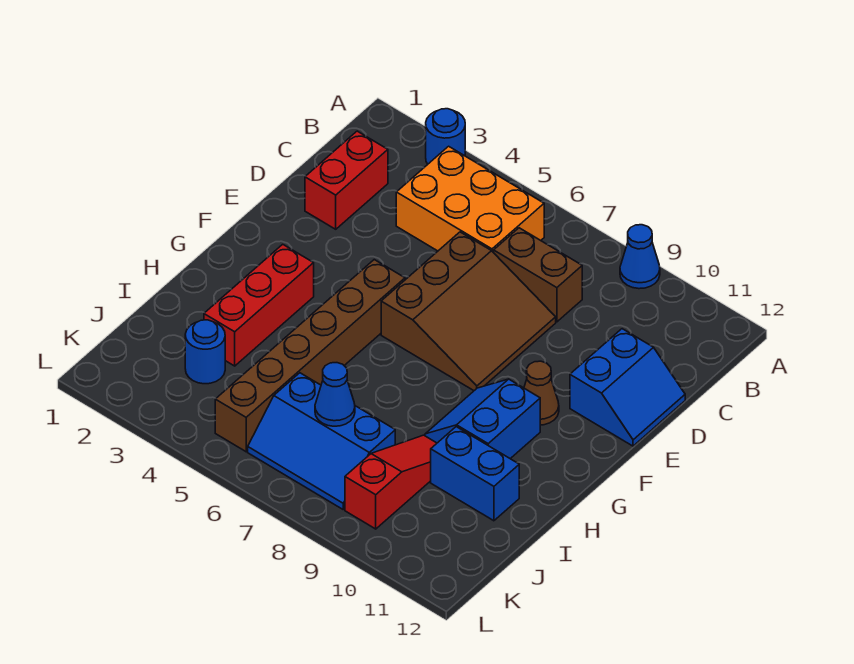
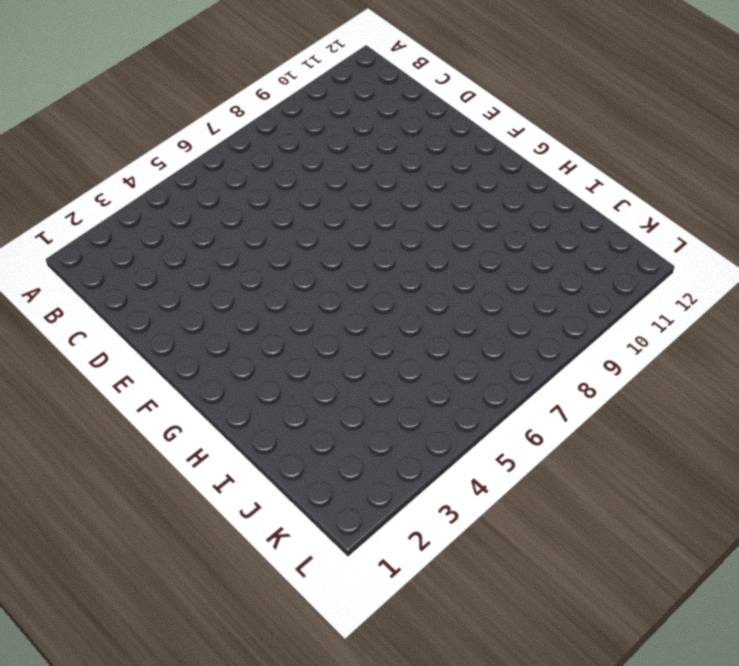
none -> blue round brick A3 level 1
none -> blue cone A9 level 1
none -> orange brick B4:C6 level 1

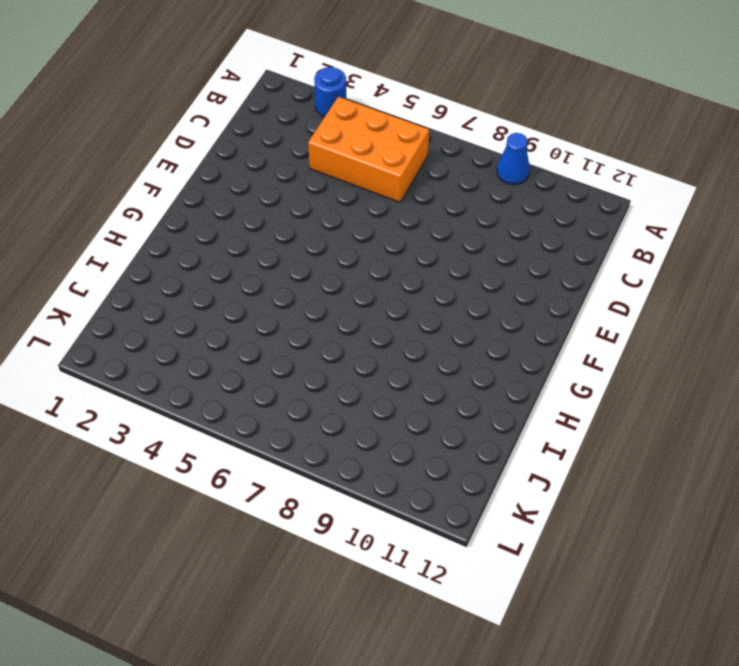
none -> red brick C2:D2 level 1
none -> brown brick C7:C8 level 1
none -> brown slope D6:F8 level 1 top 6

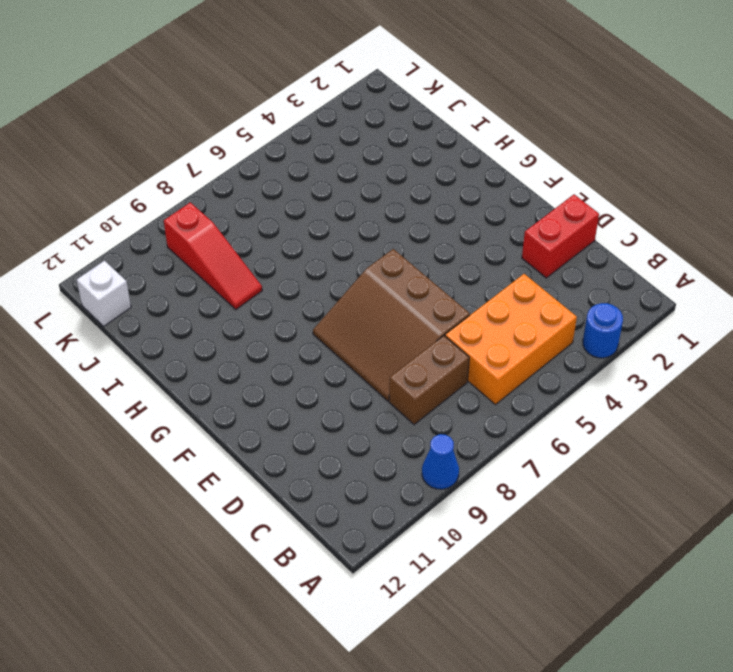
red brick D1:D2 level 1 -> red brick C2:D2 level 1
white brick K12 level 1 -> none
none -> blue slope D11:E12 level 1 top 11
none -> brown brick F5:K5 level 1
none -> brown cone F10 level 1

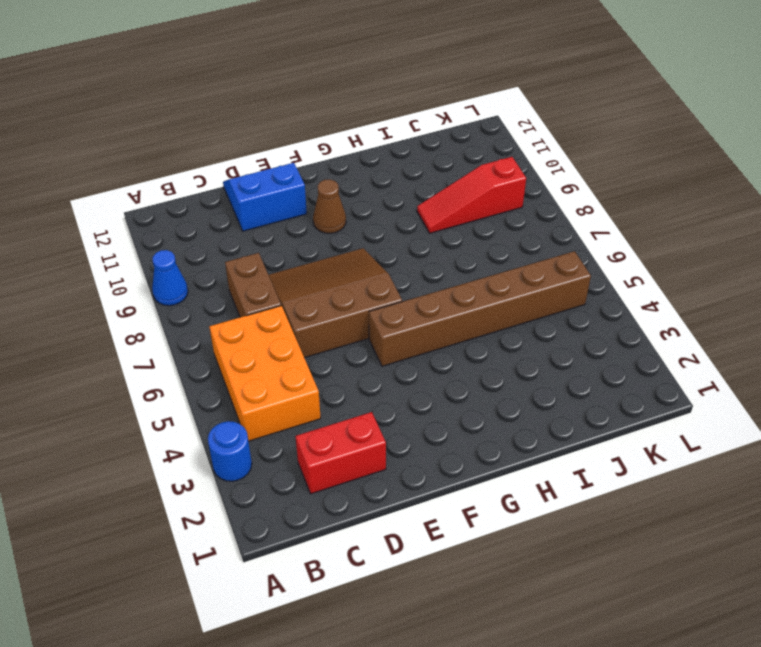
none -> red brick G3:I3 level 1
none -> blue slope G9:H10 level 1 top 10
none -> blue brick I10:I11 level 1

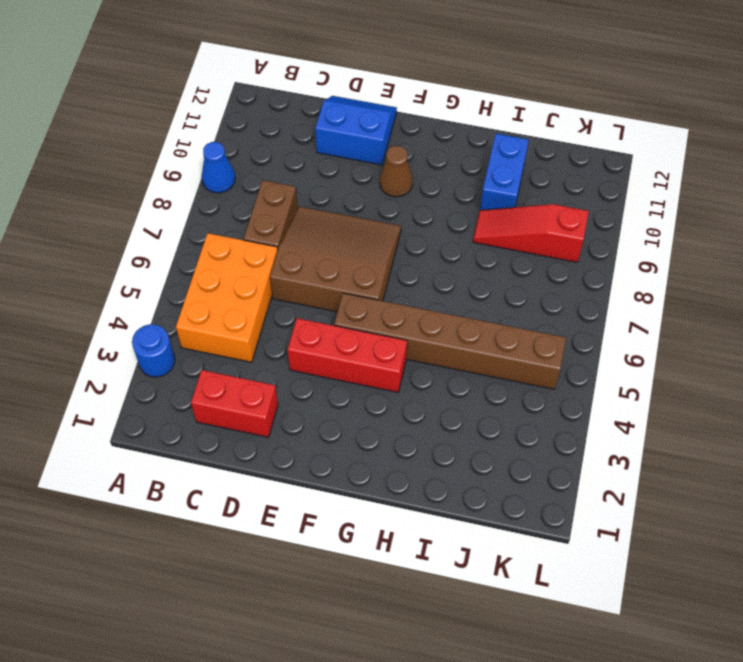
red brick E4:G4 level 1 -> red brick G3:I3 level 1
none -> blue slope G9:H10 level 1 top 10
none -> blue round brick J3 level 1
none -> blue slope J6:K8 level 1 top J

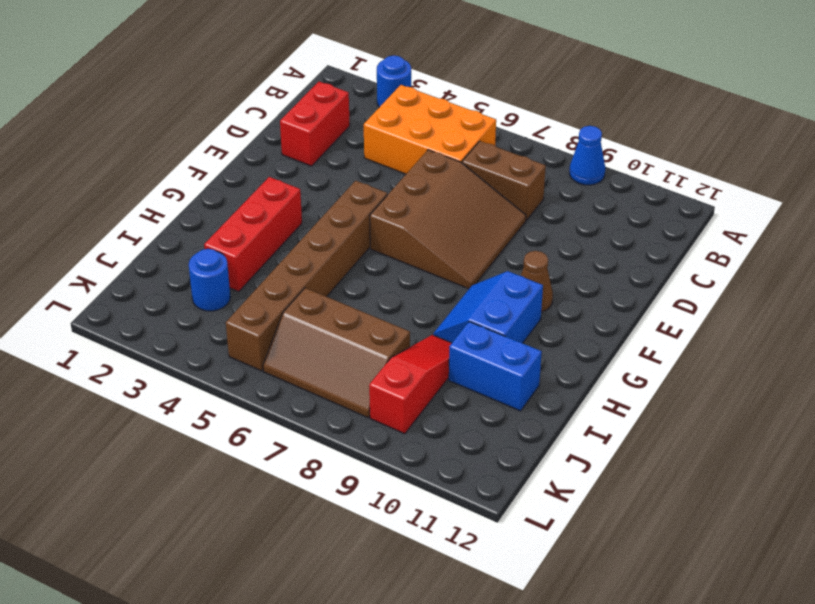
brown slope J6:K8 level 1 top J -> blue slope J6:K8 level 1 top J
none -> blue slope D11:E12 level 1 top 11
none -> blue cone J7 level 2

